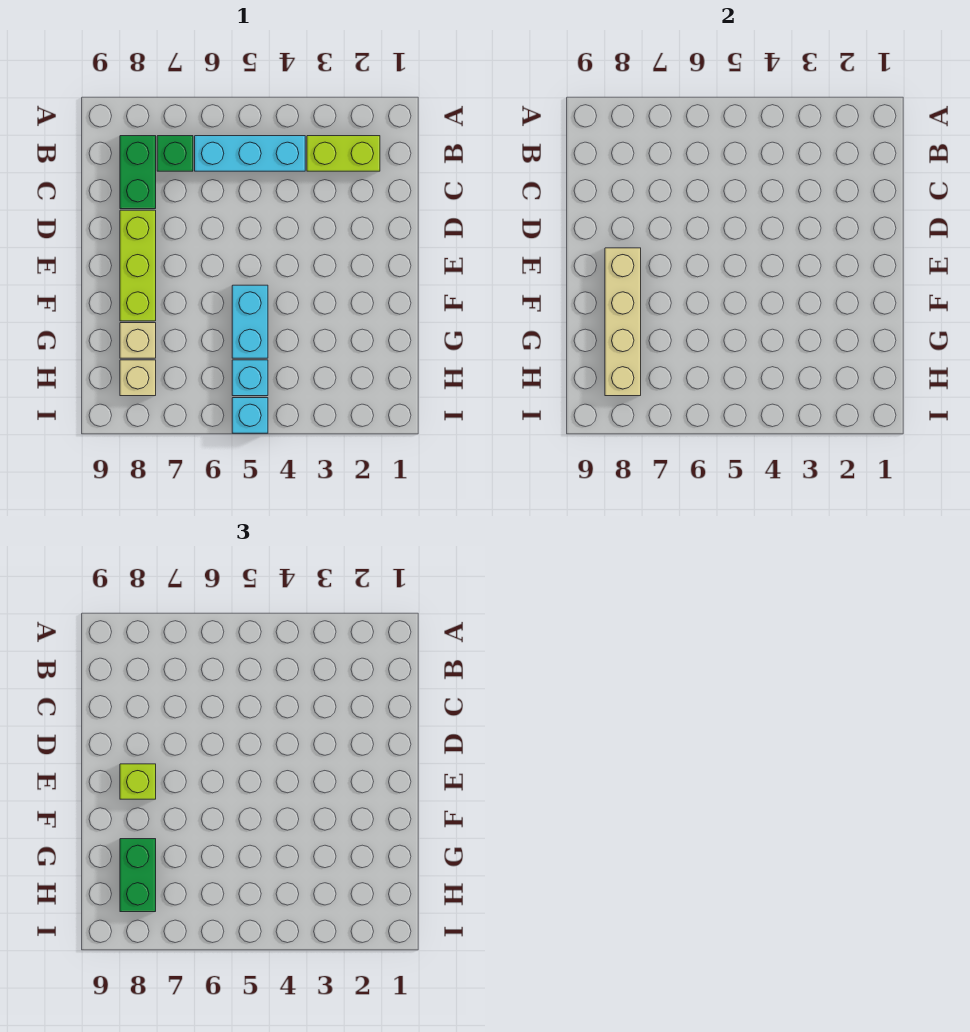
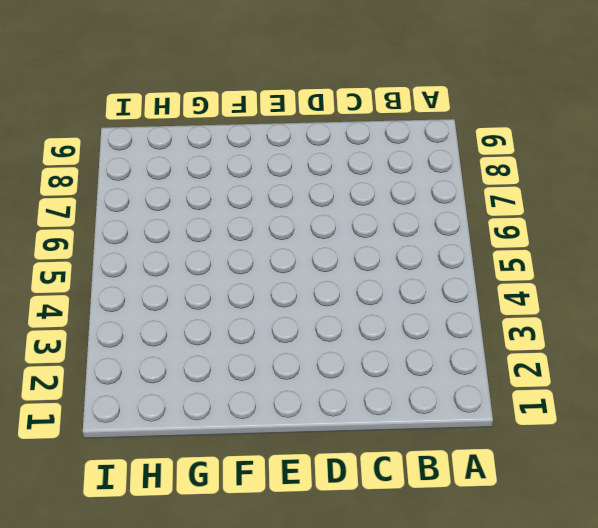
none -> lime brick B2:B3 level 1
none -> cyan brick B4:B6 level 1
none -> green brick B7 level 1

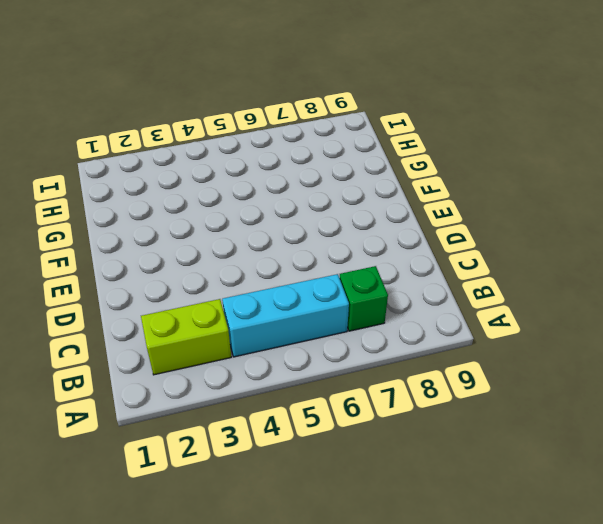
none -> green brick B8:C8 level 1
none -> lime brick D8:F8 level 1
none -> cyan brick F5:G5 level 1

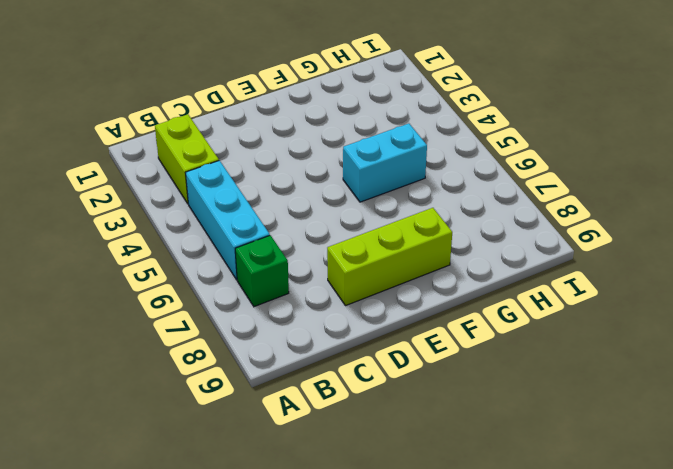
none -> green brick B8:C8 level 1
none -> tan brick G8 level 1
none -> cyan brick H5 level 1

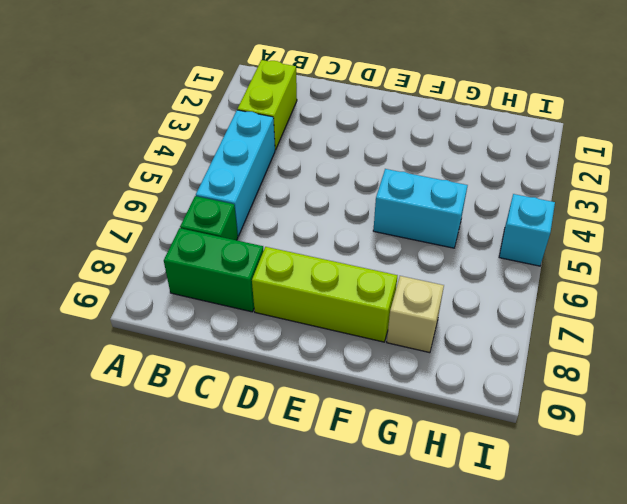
none -> cyan brick H5 level 1
none -> tan brick H8 level 1
none -> tan brick E8:H8 level 2

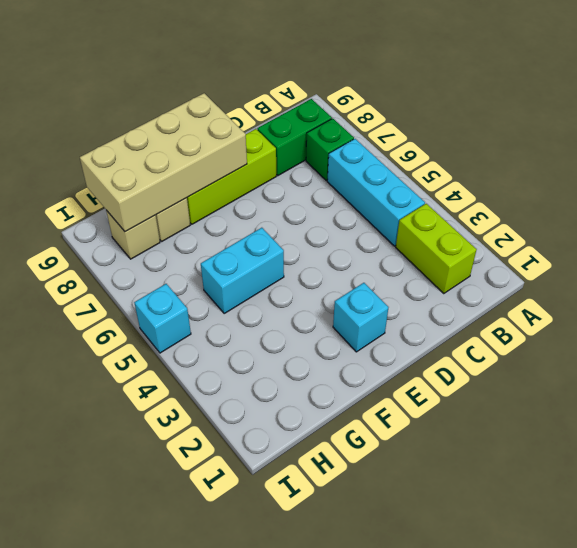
cyan brick E2 level 1 -> cyan brick H5 level 1
tan brick E8:H9 level 2 -> tan brick E8:H8 level 2
none -> lime brick E8 level 3
none -> green brick G8:H8 level 3

